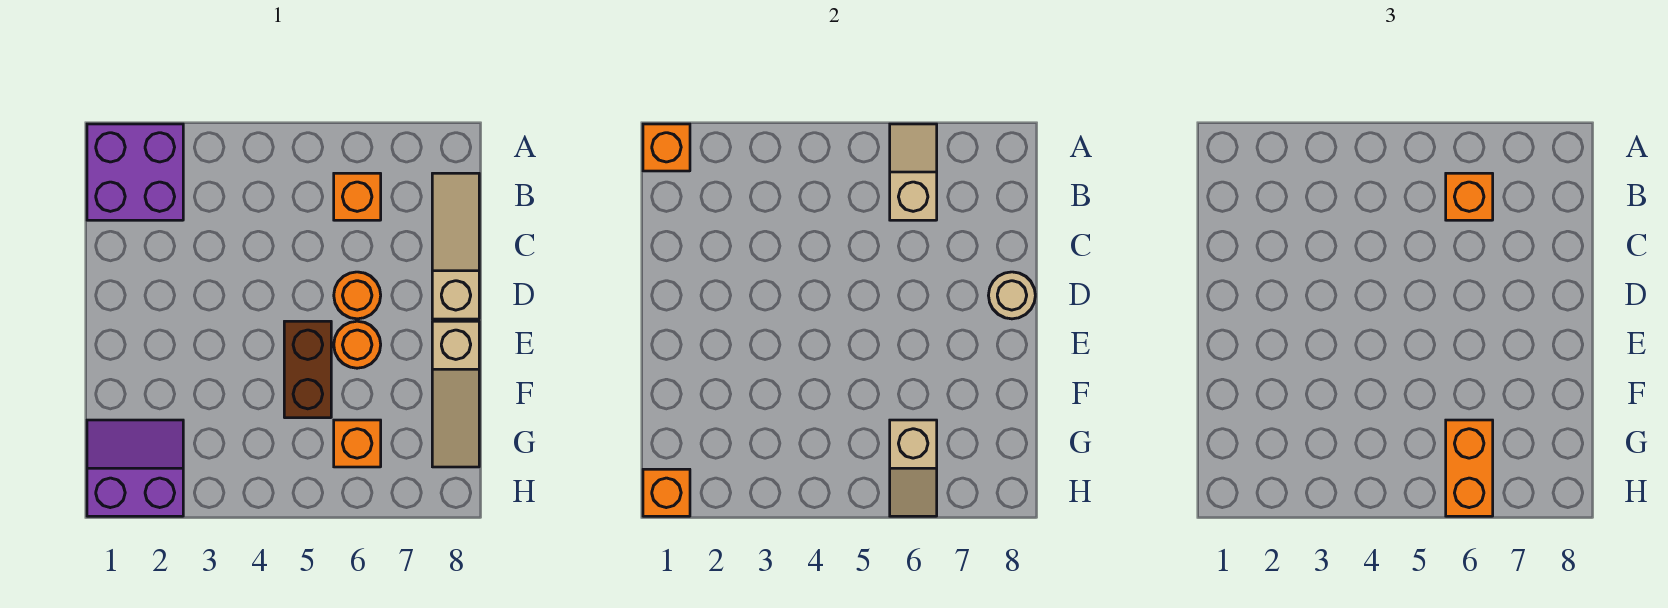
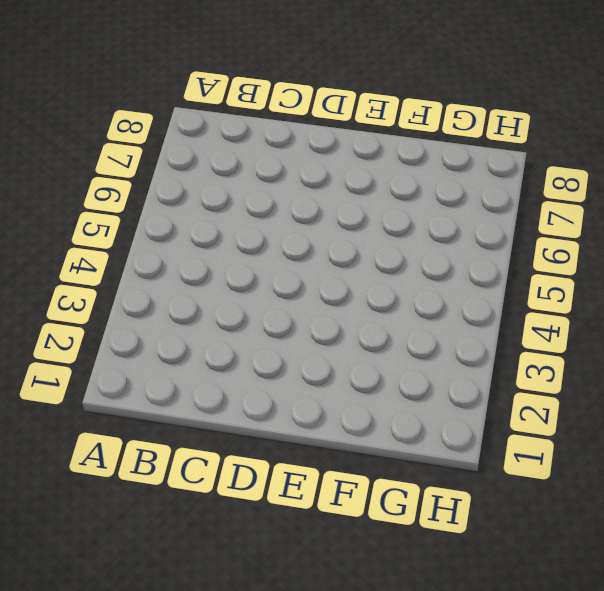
none -> purple brick A1:B2 level 1
none -> orange brick B6 level 1
none -> tan slope B8:D8 level 1 top D

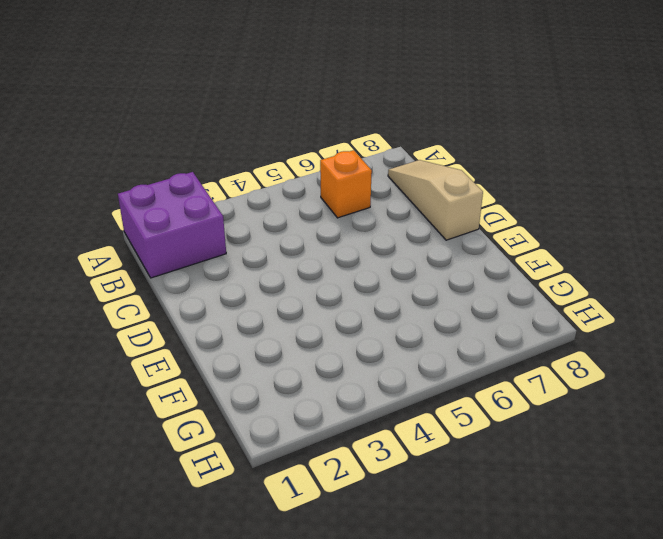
none -> orange round brick D6 level 1
none -> brown brick E5:F5 level 1
none -> orange round brick E6 level 1

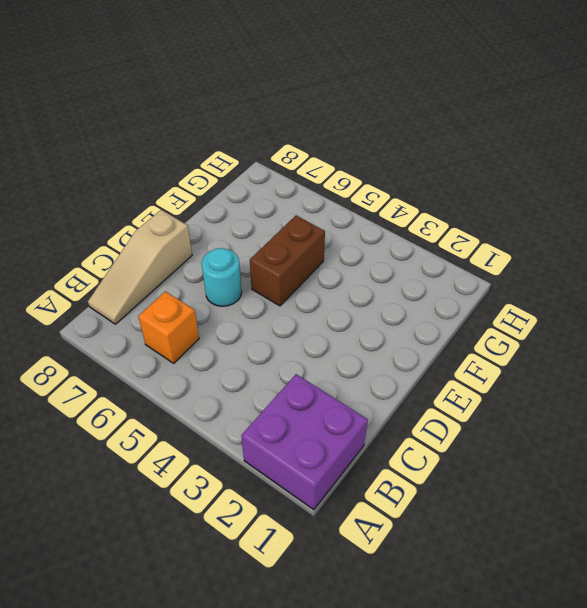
cyan round brick D6 level 1 -> orange round brick D6 level 1
none -> orange round brick E6 level 1
none -> tan slope E8:G8 level 1 top E
none -> purple slope G1:H2 level 1 top H

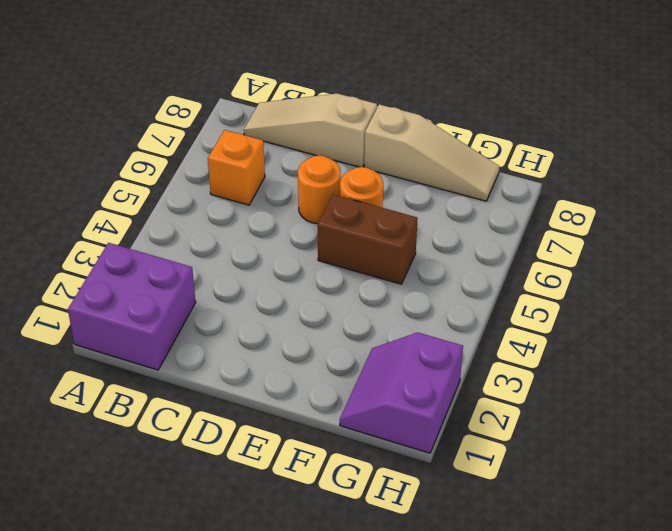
none -> orange brick G6 level 1
none -> orange brick A1 level 2
none -> tan slope A6:B6 level 2 top B

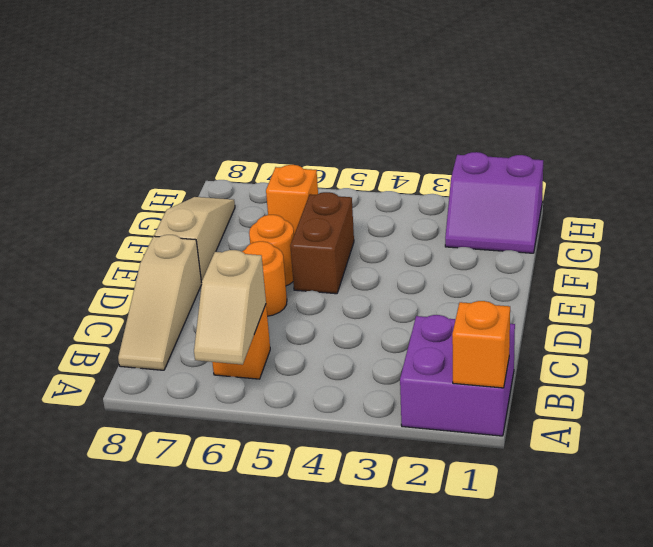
none -> tan round brick D8 level 2
none -> tan slope G6:H6 level 2 top G
none -> orange brick H1 level 2

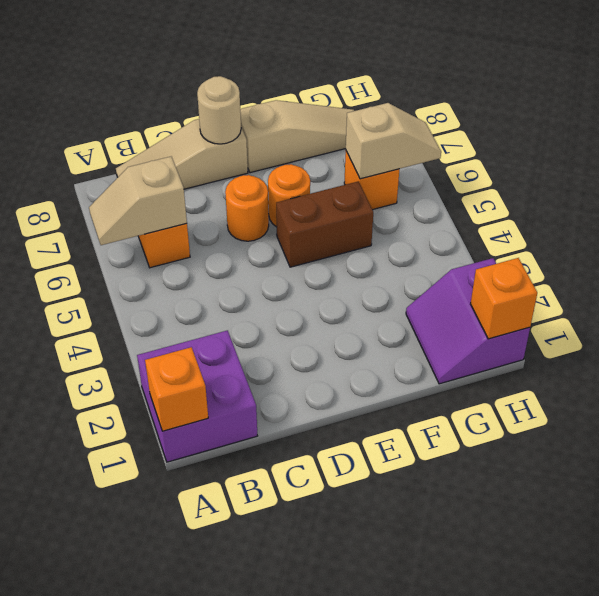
none -> orange brick B6 level 3
none -> orange brick G6:H6 level 3

